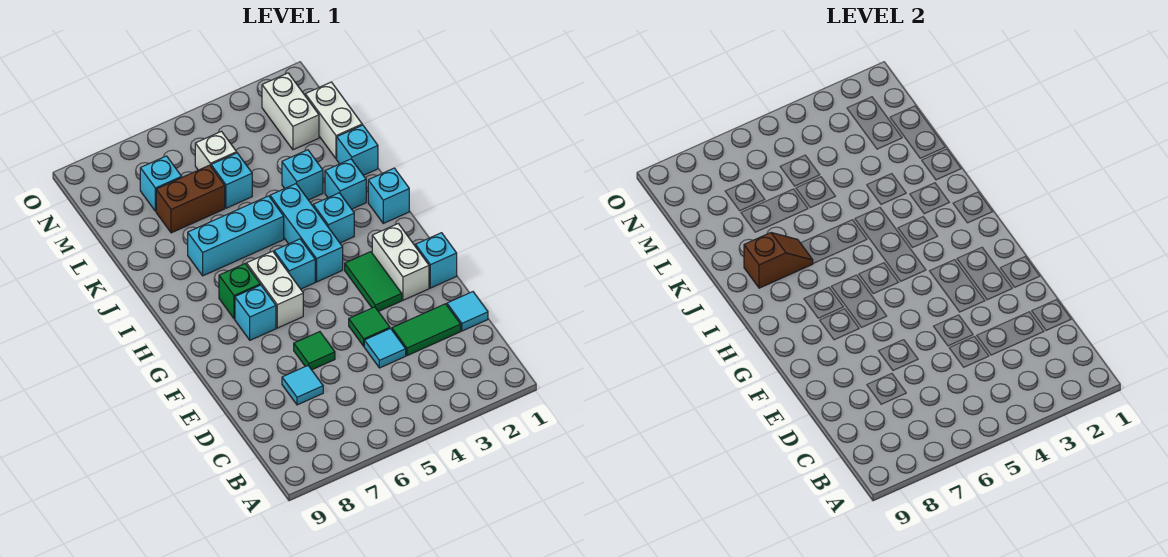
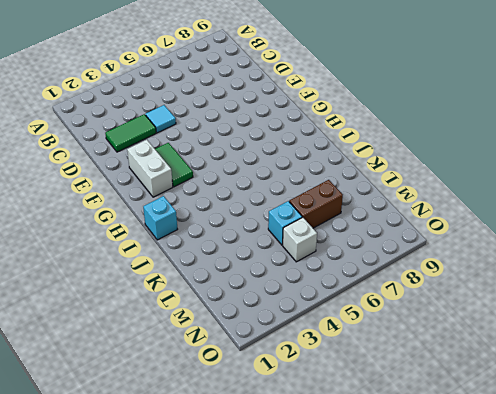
none -> cyan tile D1 level 1
none -> cyan tile D7 level 1
none -> green tile E4 level 1

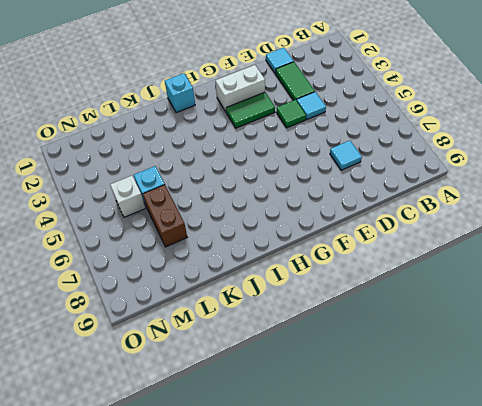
none -> green tile E6 level 1
none -> cyan brick F1 level 1
none -> white brick G6:H6 level 1

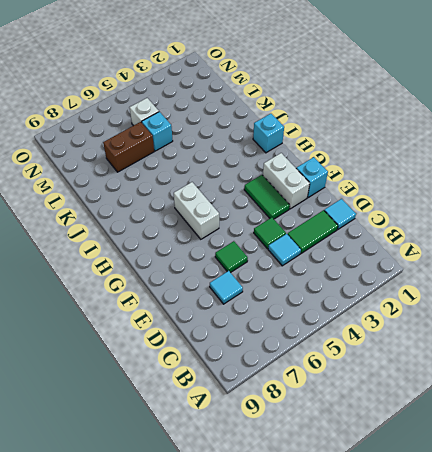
none -> cyan brick G7 level 1
none -> cyan brick H4:J4 level 1
none -> cyan brick H5 level 1

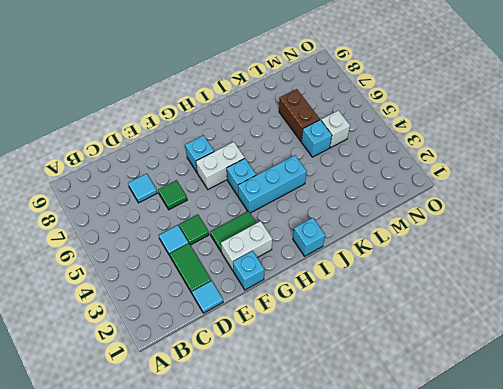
none -> green brick H7 level 1
none -> cyan brick I3 level 1
none -> cyan brick J2 level 1

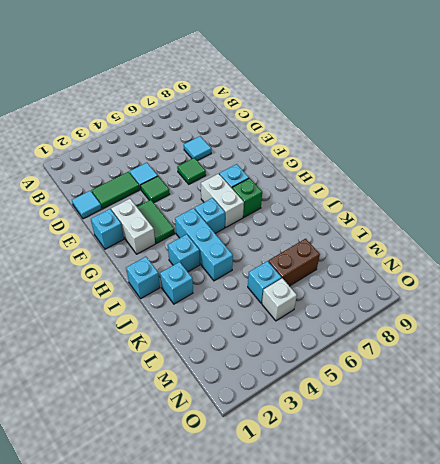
none -> cyan brick J5:J7 level 1
none -> cyan brick K1 level 1
none -> cyan brick K3 level 1

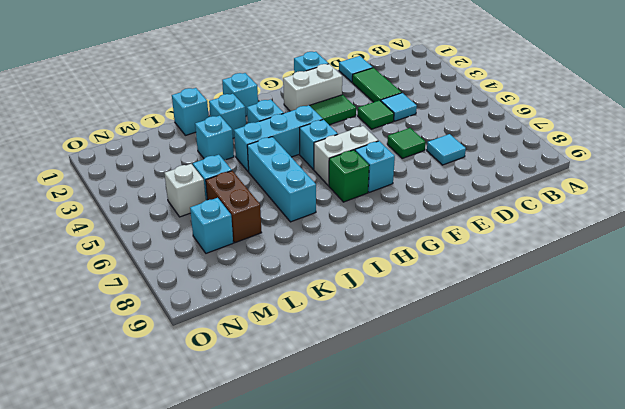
none -> white brick L1:M1 level 1
none -> white brick M2:N2 level 1
none -> brown slope J7:J8 level 2 top 8

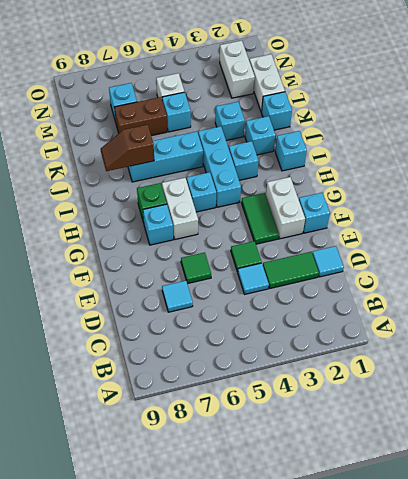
brown slope J7:J8 level 2 top 7 -> brown slope J7:J8 level 2 top 8

